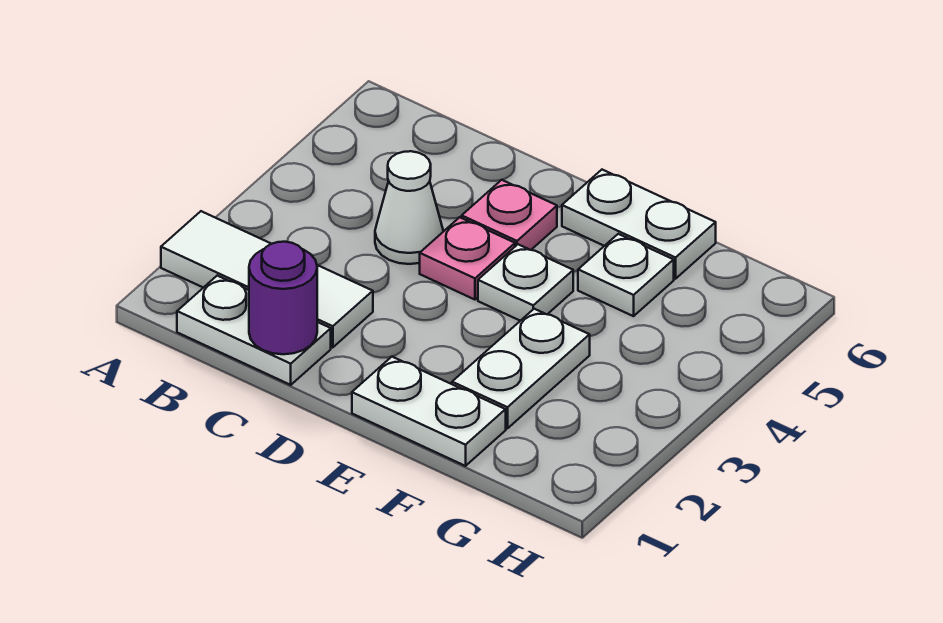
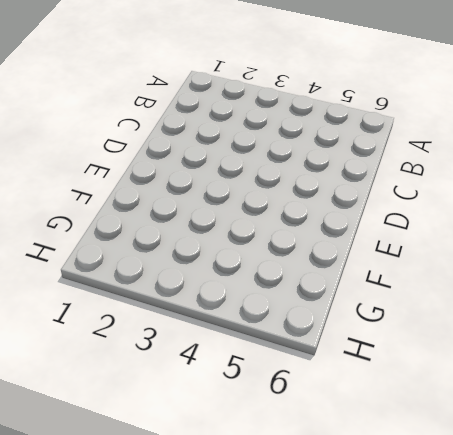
none -> white tile A2:C2 level 1
none -> white plate B1:C1 level 1

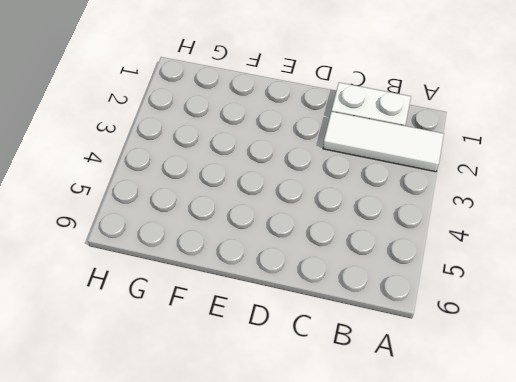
none -> white cone C4 level 1
none -> pink plate D4 level 1

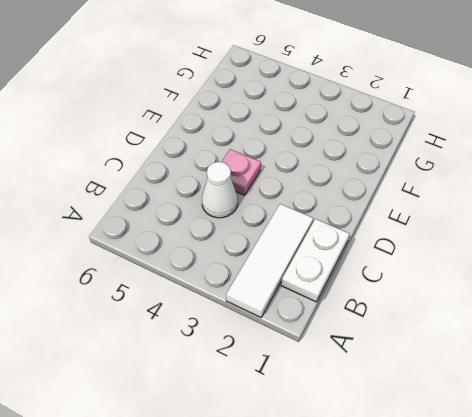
none -> pink plate D5 level 1
none -> white plate E1:F1 level 1

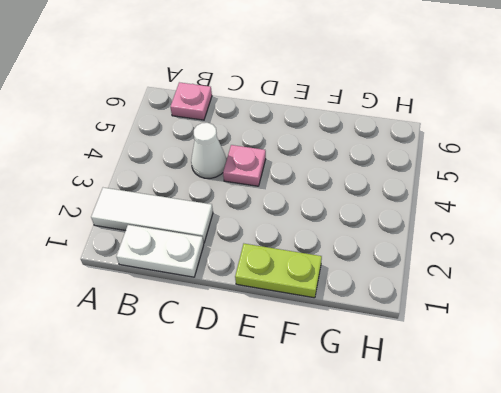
pink plate B6 level 1 -> pink plate D5 level 1
lime plate E1:F1 level 1 -> white plate E1:F1 level 1
none -> white plate E4 level 1
none -> white plate E6:F6 level 1

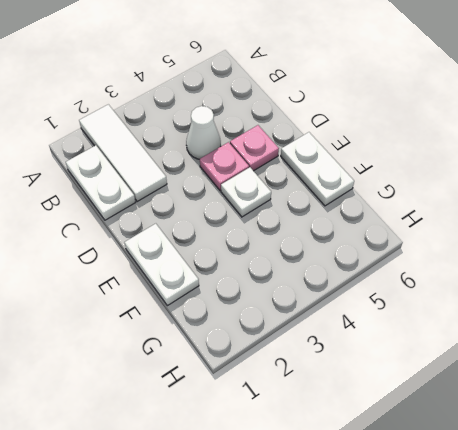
none -> white plate F2:F3 level 1
none -> white plate F5 level 1

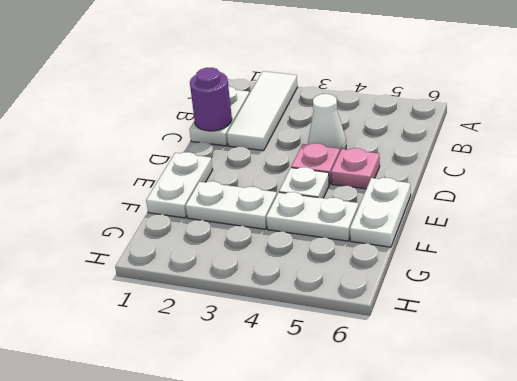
white plate F4:F5 level 1 -> white plate F5 level 1

